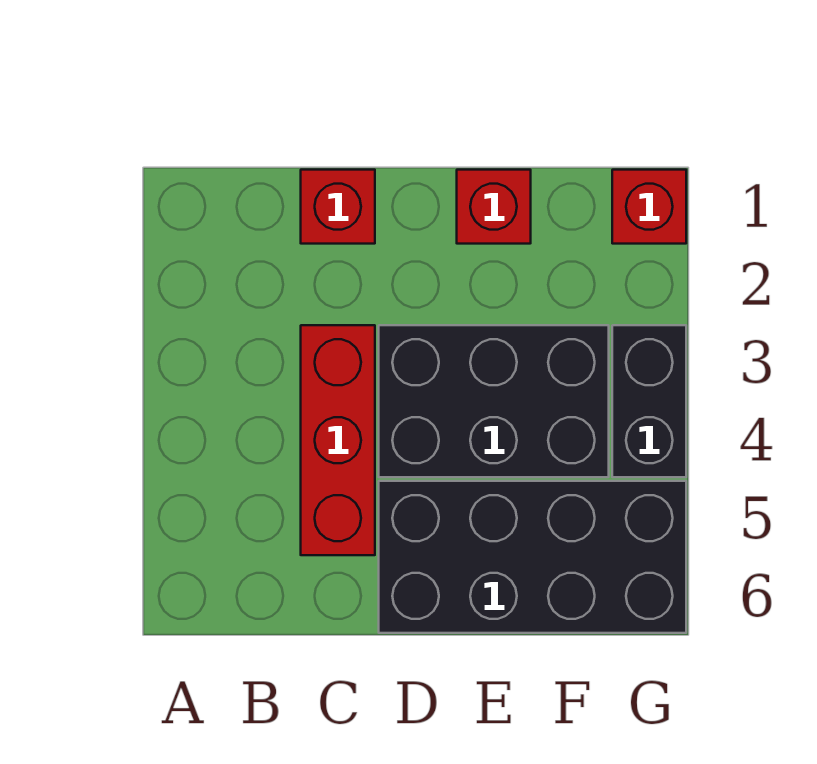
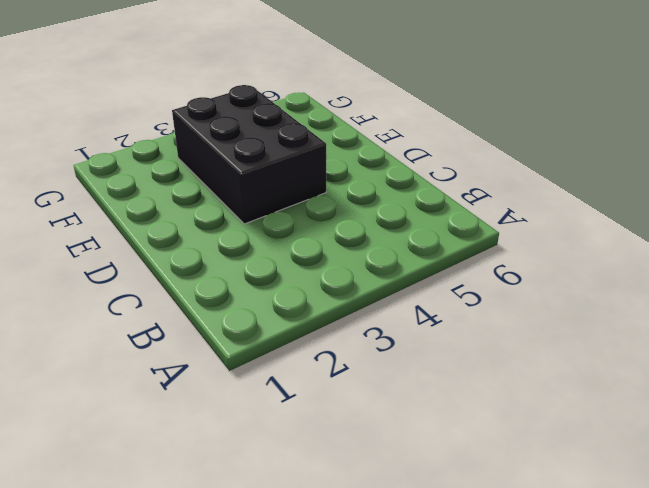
none -> red brick C1 level 1
none -> red brick C3:C5 level 1

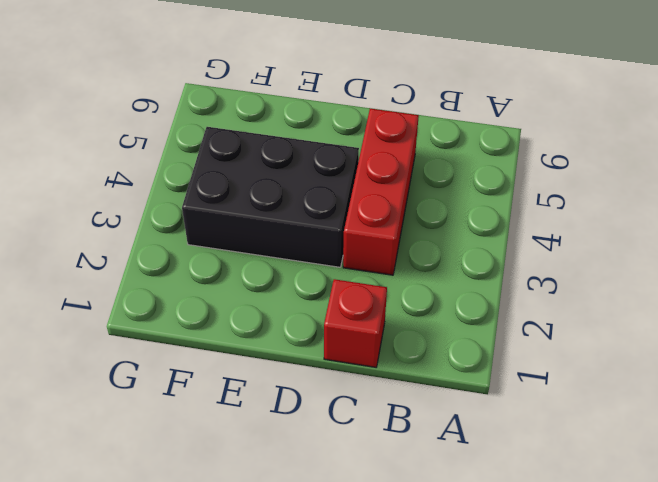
none -> black brick D5:G6 level 1
none -> red brick E1 level 1

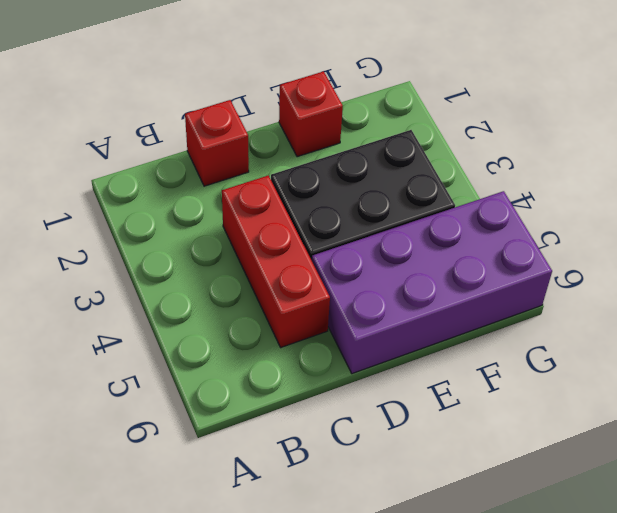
purple brick D5:G6 level 1 -> black brick D5:G6 level 1
none -> red brick G1 level 1
none -> black brick G3:G4 level 1

